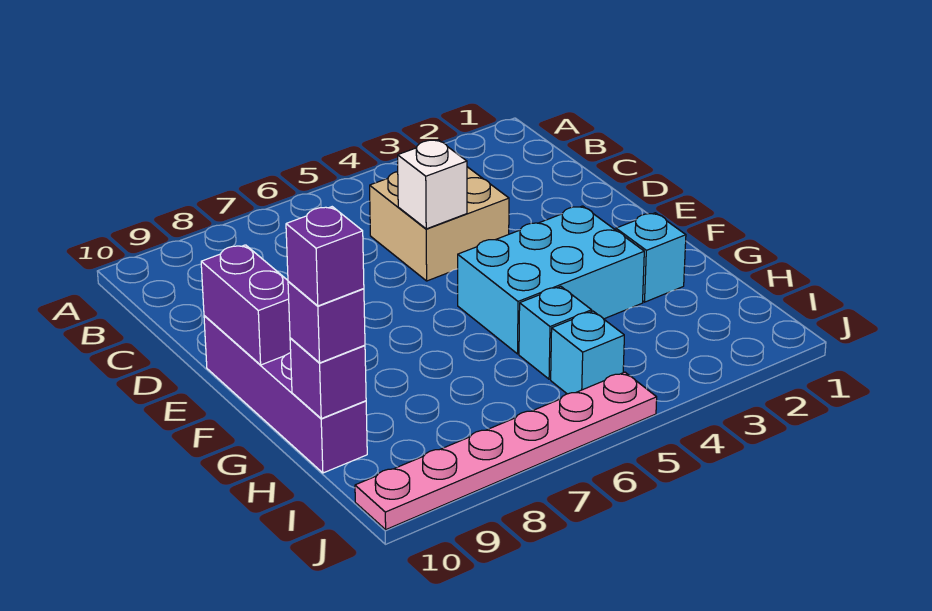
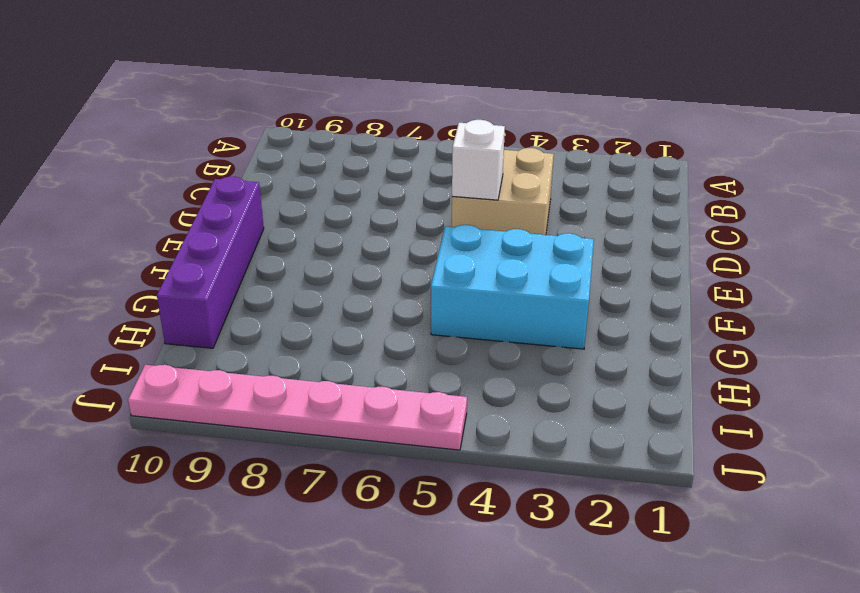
none -> cyan brick G2 level 1
none -> cyan brick H5 level 1
none -> cyan brick I5 level 1

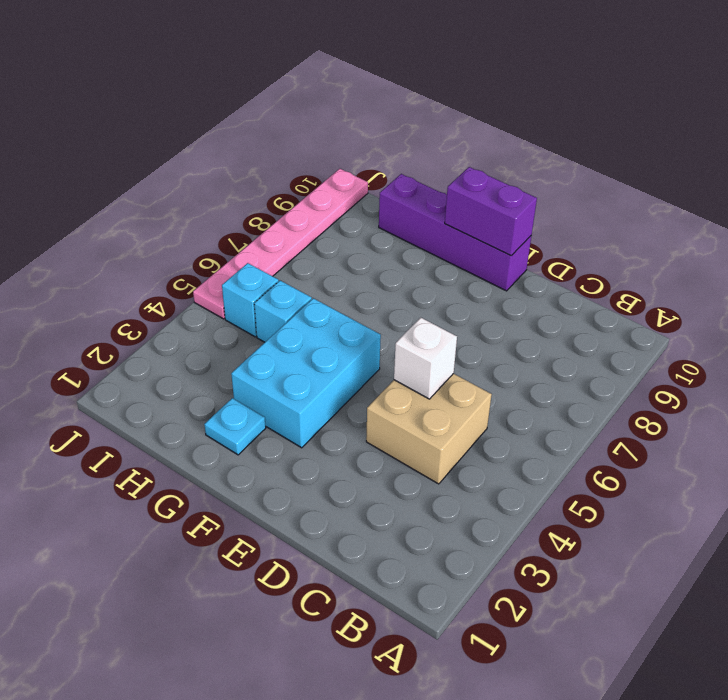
cyan plate G2 level 1 -> cyan brick G2 level 1
none -> purple brick H10 level 2
none -> purple brick H10 level 3
none -> purple brick H10 level 4

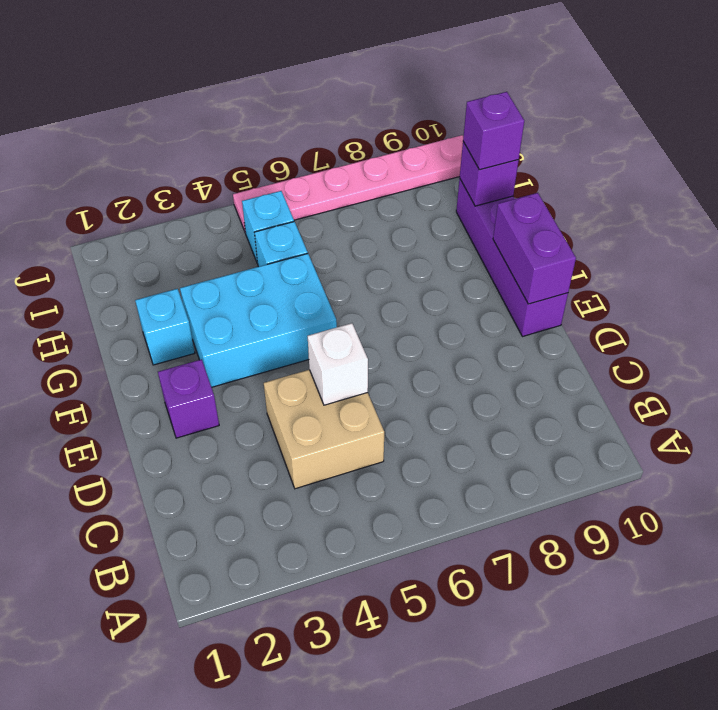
purple brick E2 level 1 -> purple brick H10 level 4

